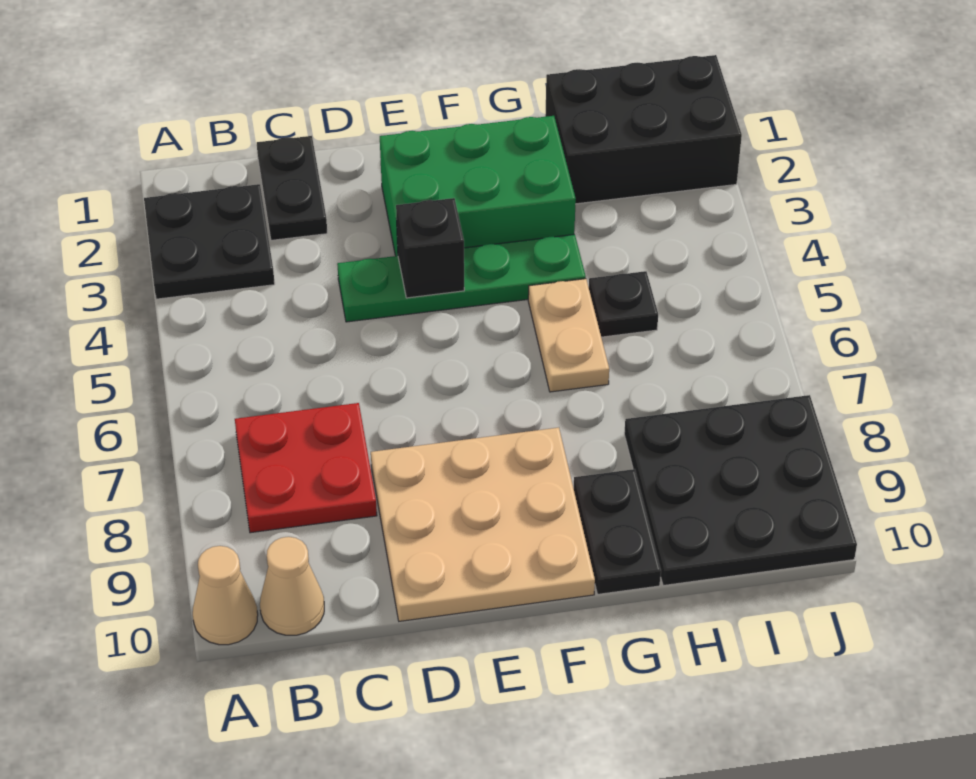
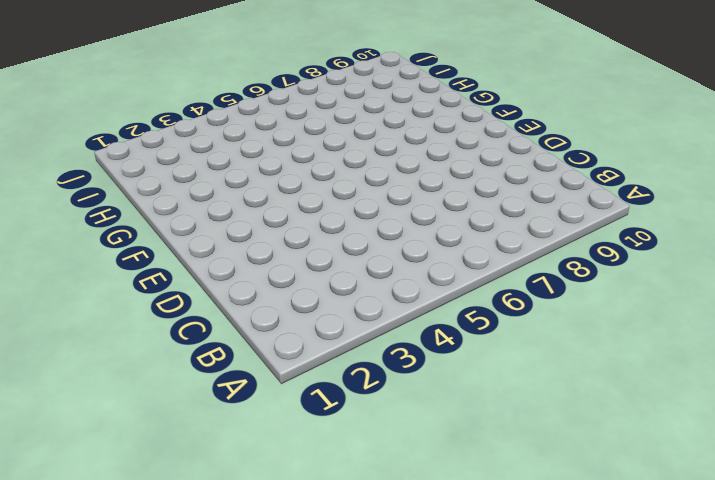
none -> black plate A2:B3 level 1
none -> tan cone A10 level 1
none -> red plate B7:C8 level 1

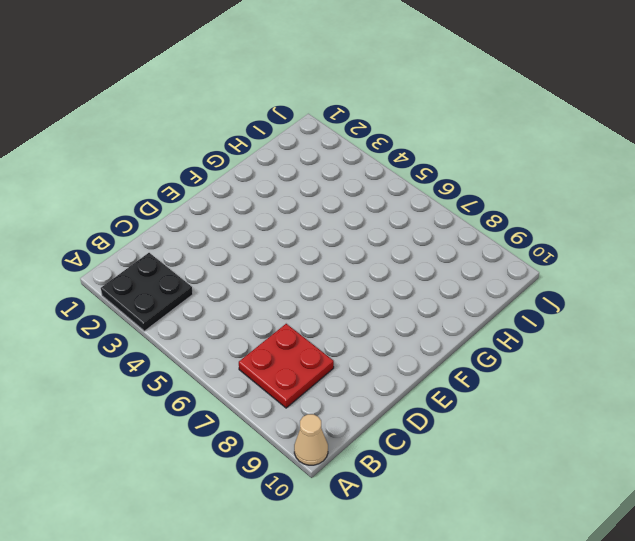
none -> tan cone B10 level 1
none -> black plate C1:C2 level 1
none -> green plate D4:G4 level 1

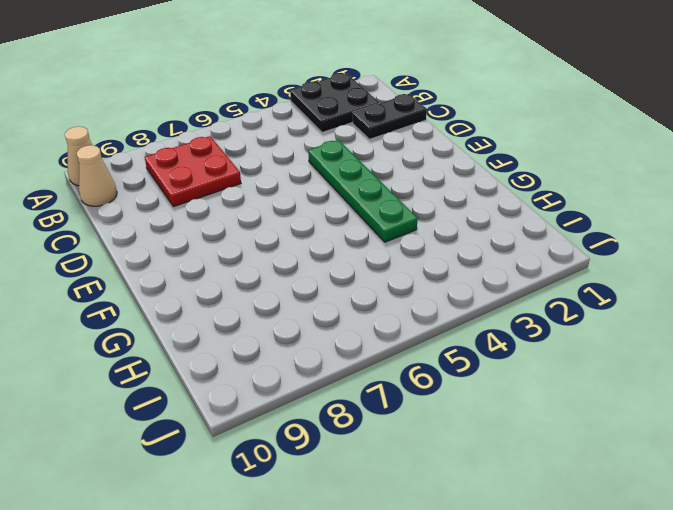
none -> tan plate D8:F10 level 1
none -> green brick E2:G3 level 1
none -> tan plate G5:G6 level 1

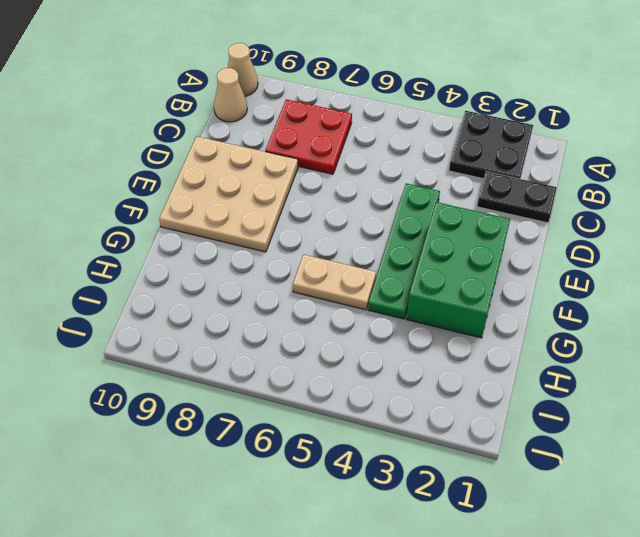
none -> black plate G9:G10 level 1
none -> black brick H1:J2 level 1
none -> black plate H5 level 1

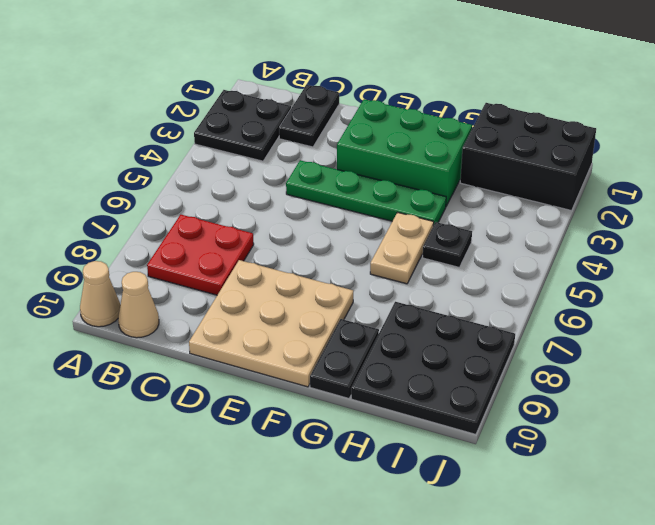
none -> black brick E4 level 2

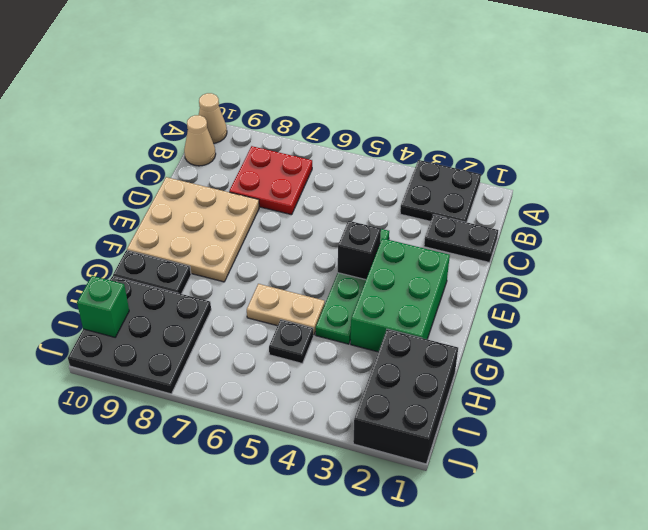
green brick I10 level 2 -> none

